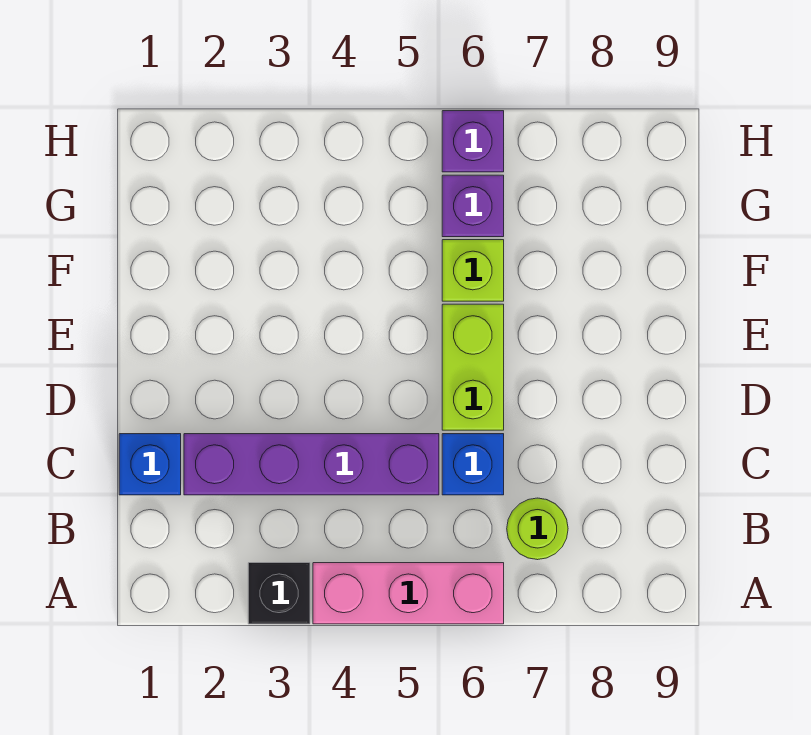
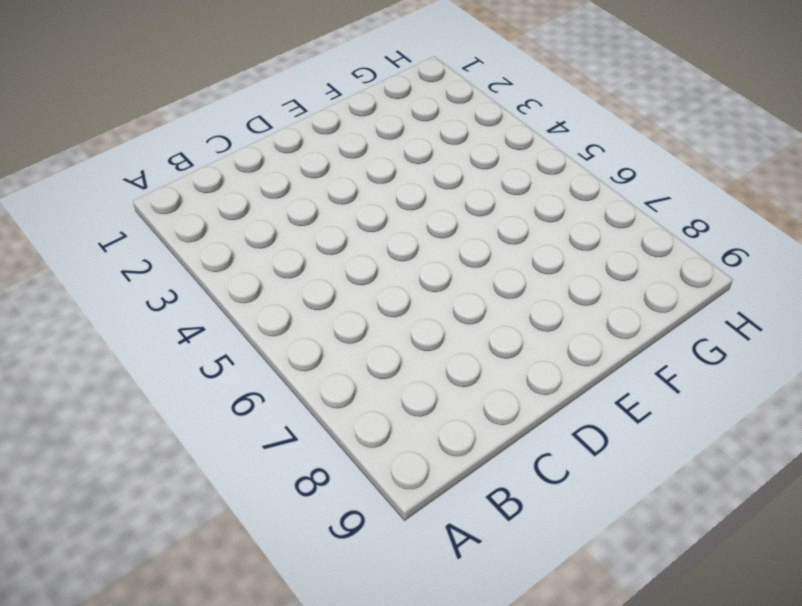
none -> black brick A3 level 1
none -> pink brick A4:A6 level 1

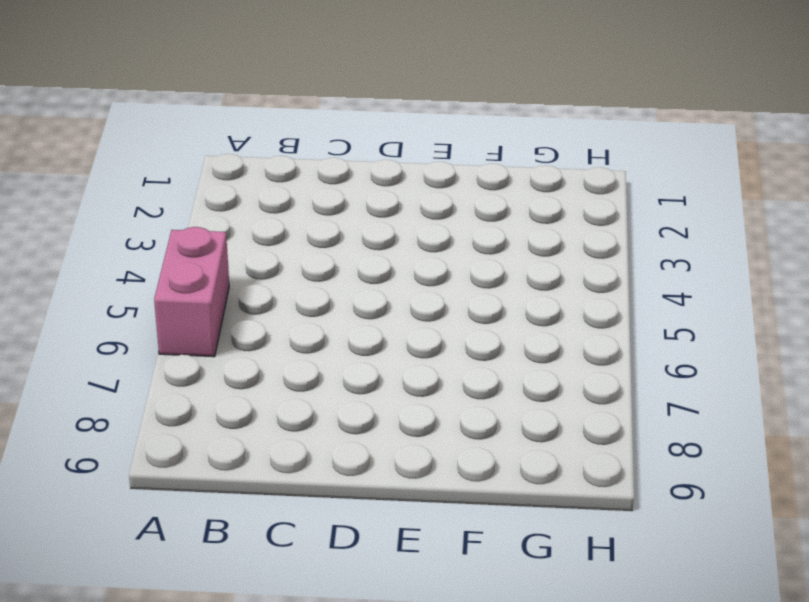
pink brick A5:A6 level 1 -> pink brick A4:A6 level 1
none -> black brick A3 level 1
none -> lime round brick B7 level 1

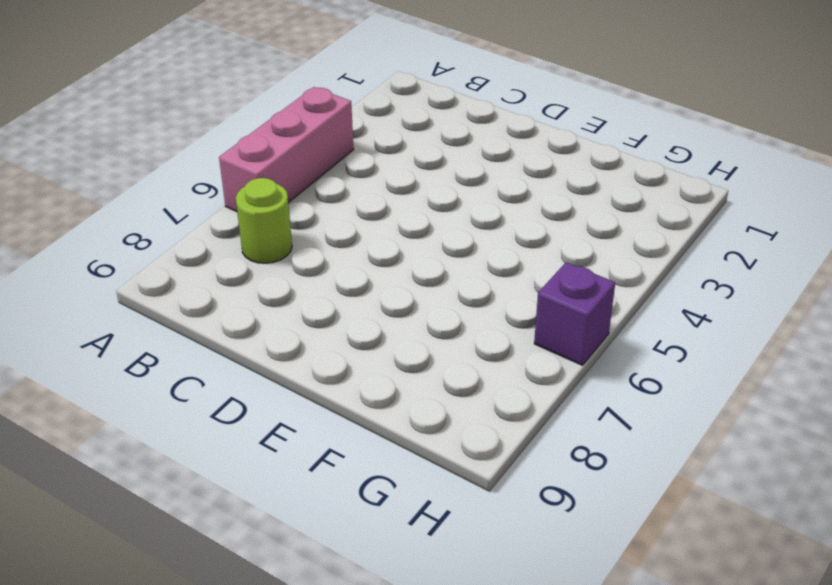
none -> black brick A3 level 1
none -> blue brick C1 level 1

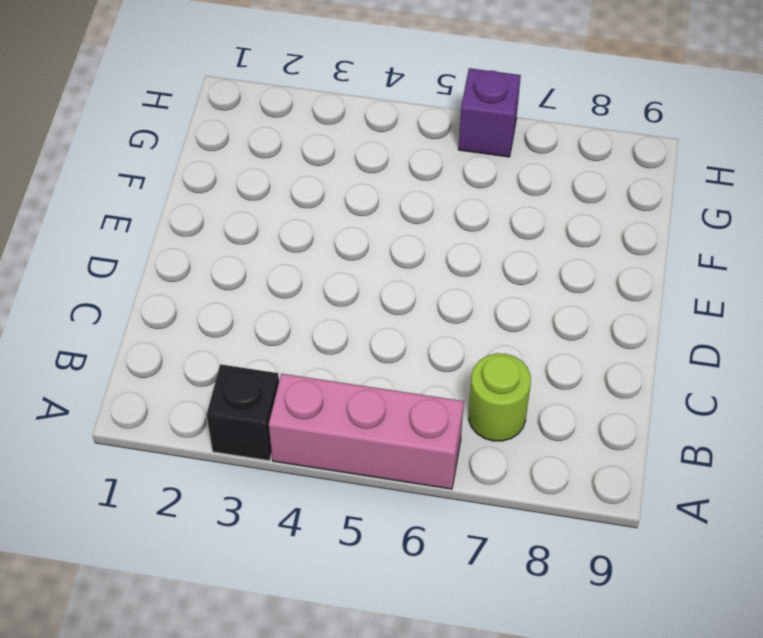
none -> blue brick C1 level 1
none -> purple brick C2:C5 level 1

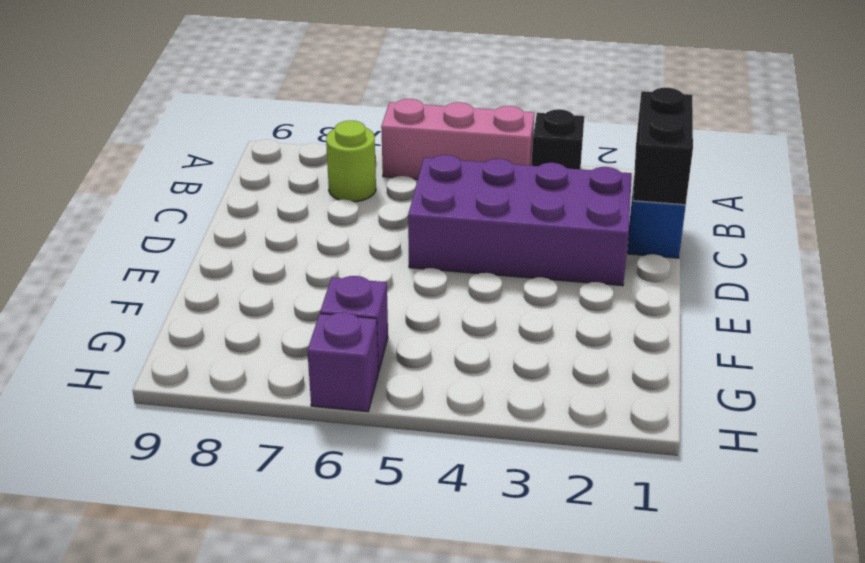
black brick B1:C1 level 2 -> none
purple brick C2:D5 level 1 -> purple brick C2:C5 level 1
none -> blue brick C6 level 1
none -> lime brick D6:E6 level 1

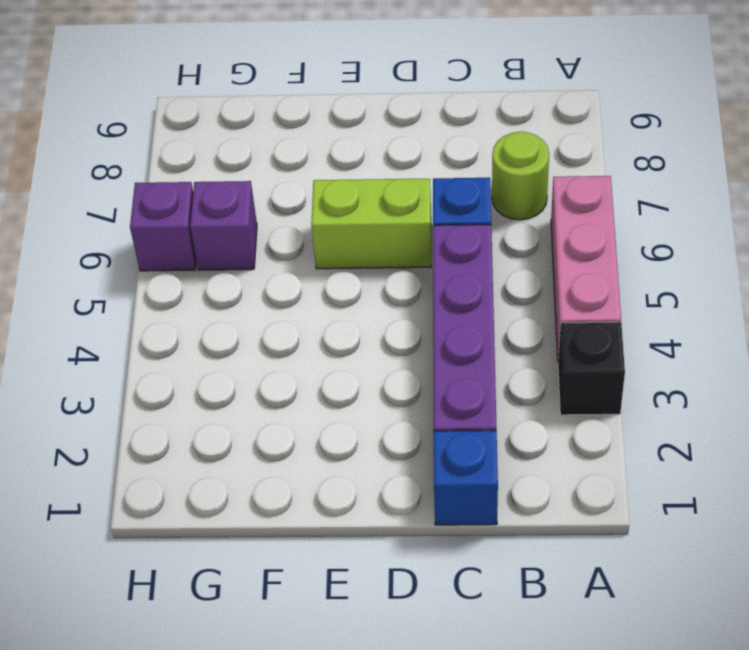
none -> lime brick F6 level 1

